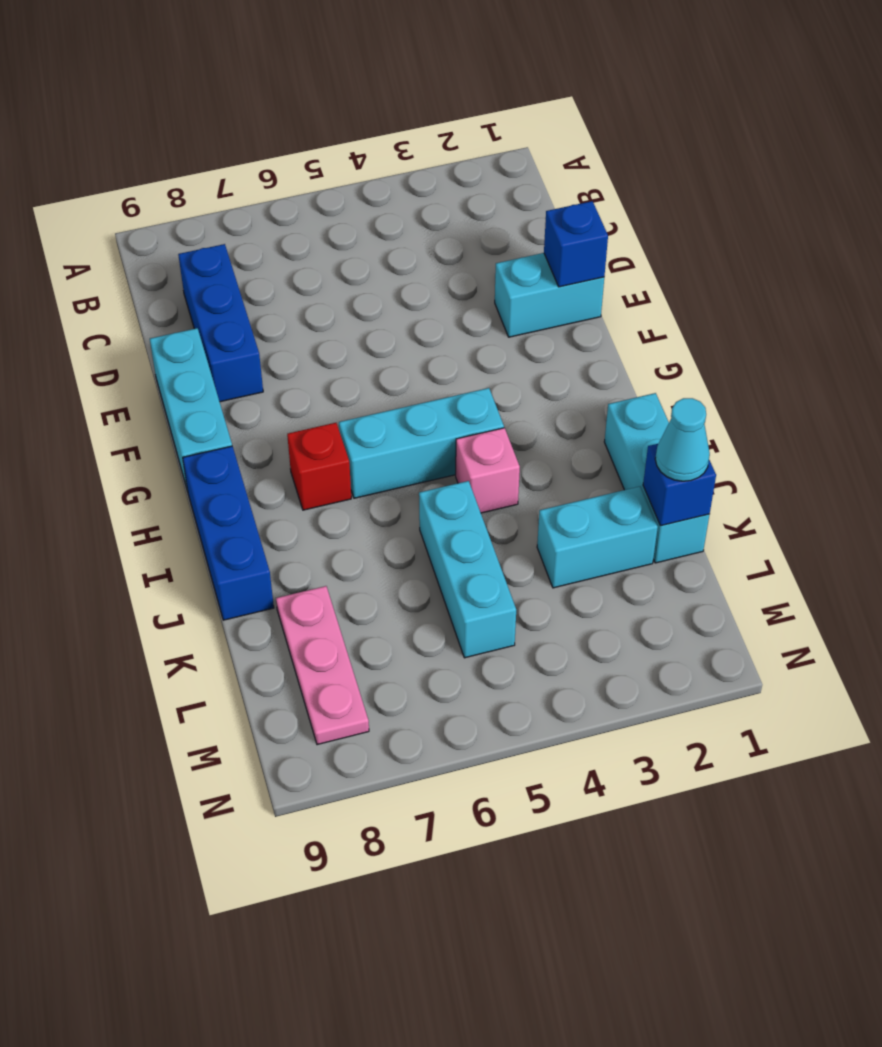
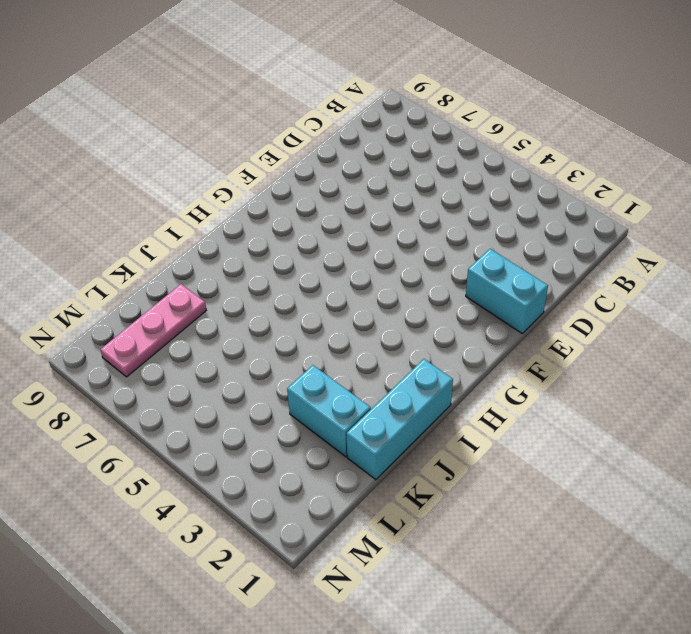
none -> blue brick C8:E8 level 1
none -> cyan brick E9:G9 level 1
none -> cyan brick H4:H6 level 1

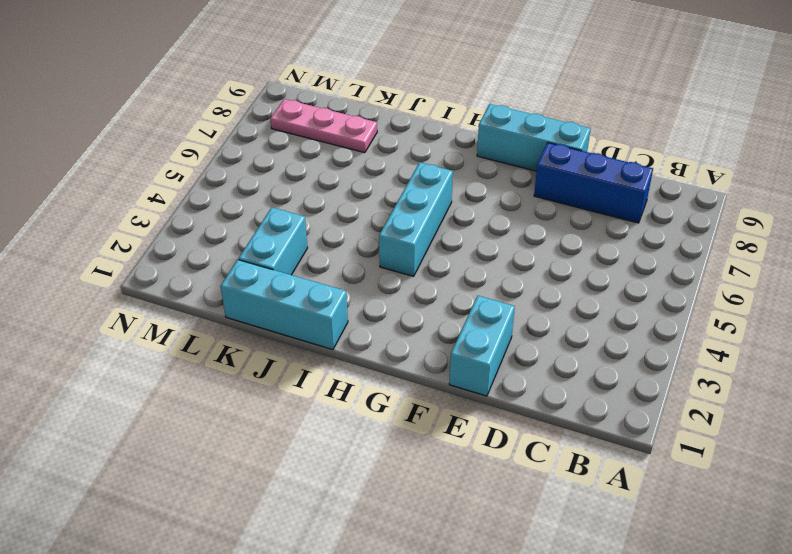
none -> red brick H7 level 1
none -> blue brick H9:J9 level 1
none -> pink brick I4 level 1

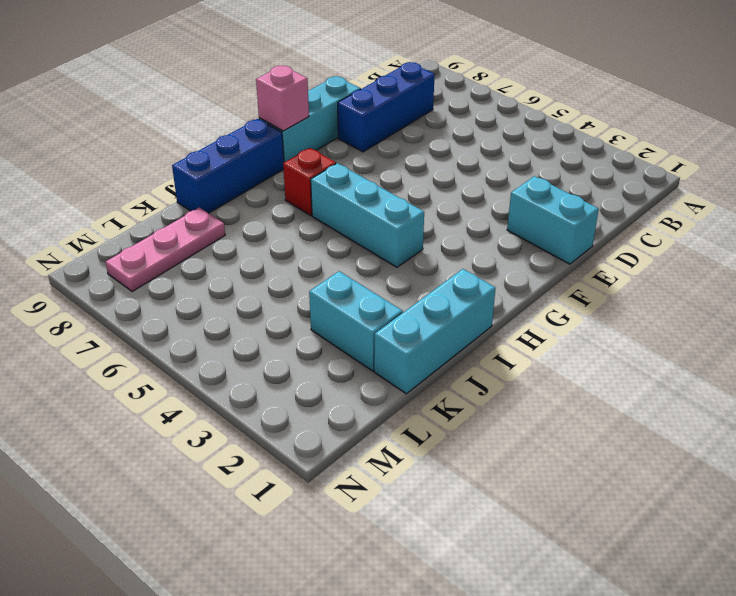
pink brick G9 level 2 -> pink brick I4 level 1
none -> cyan brick J5:L5 level 1
none -> blue brick E1 level 2
none -> blue brick K1 level 2

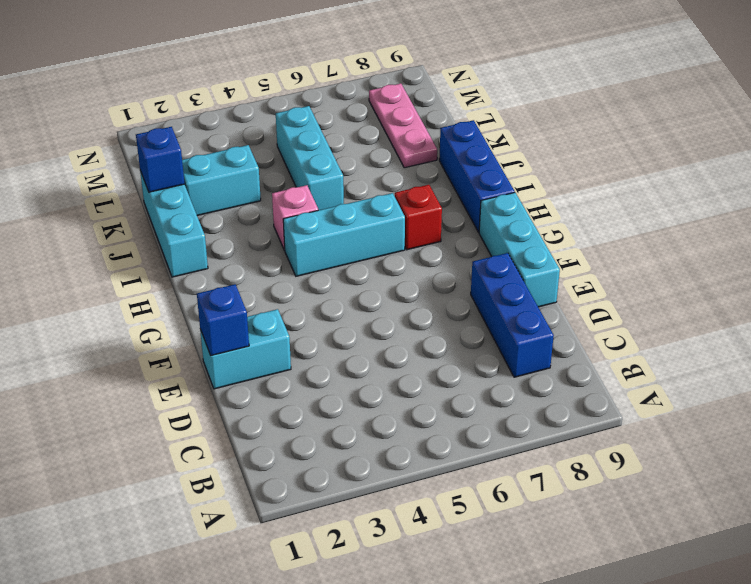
none -> cyan cone K1 level 3

